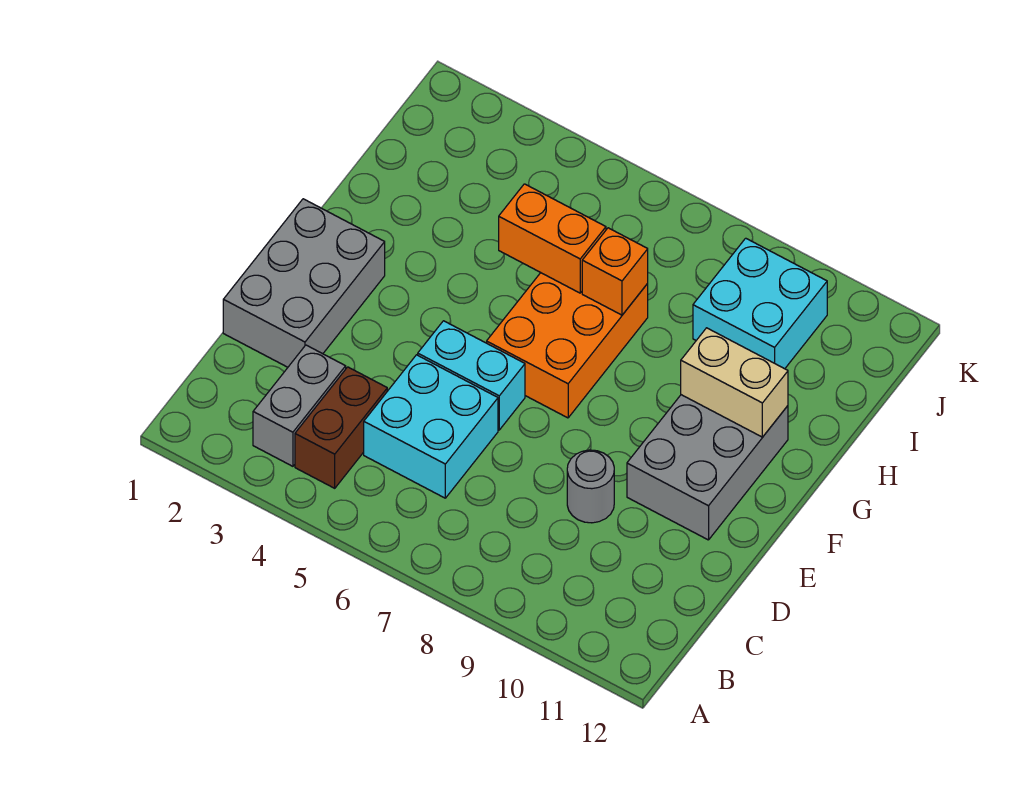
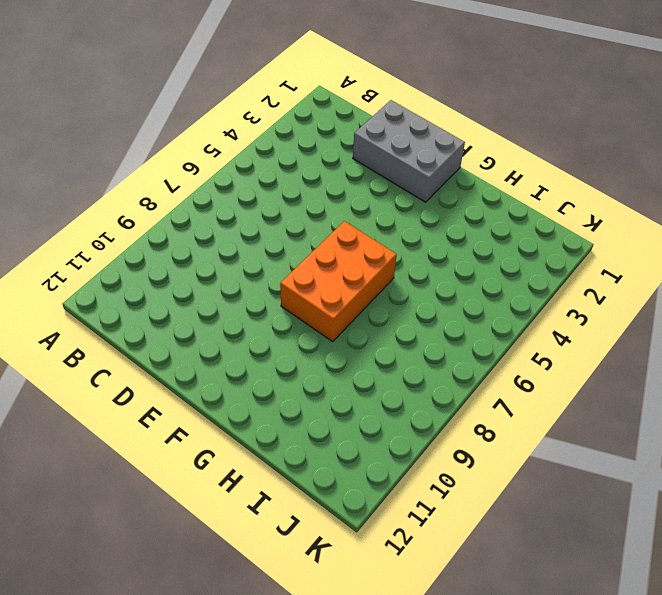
orange brick F6:G8 level 1 -> orange brick F6:H7 level 1
none -> grey brick B3:C3 level 1
none -> brown brick B4:C4 level 1
none -> cyan brick C5:D6 level 1

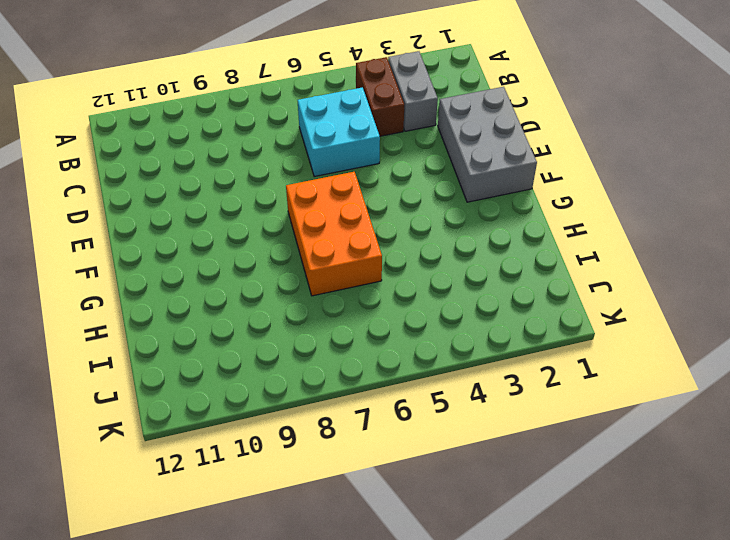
none -> grey round brick D9 level 1
none -> cyan brick E5:E6 level 1
none -> grey brick E10:G11 level 1

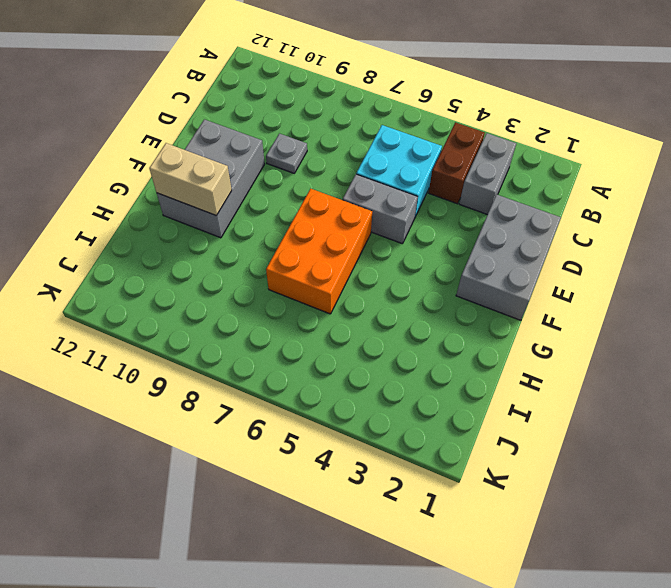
grey plate D9 level 1 -> grey round brick D9 level 1
grey brick E5:E6 level 1 -> cyan brick E5:E6 level 1
none -> cyan brick I9:J10 level 1
none -> orange brick H5:H6 level 2
none -> orange brick H7 level 2

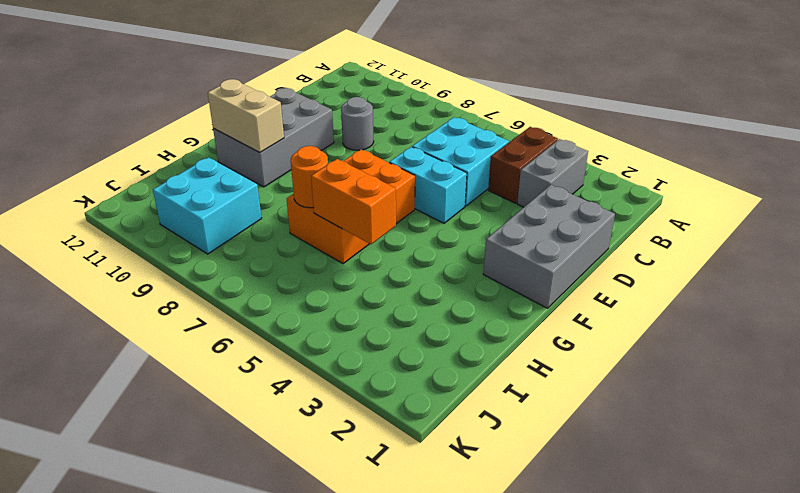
orange round brick H7 level 2 -> orange brick H7 level 2

